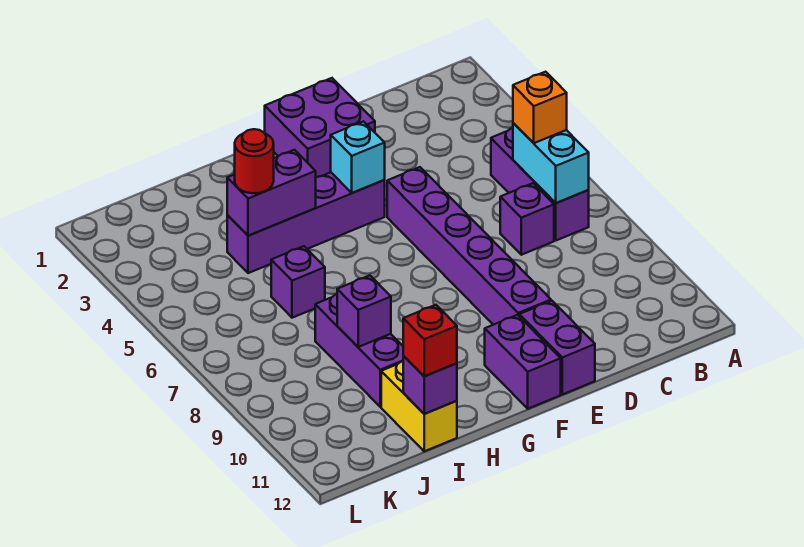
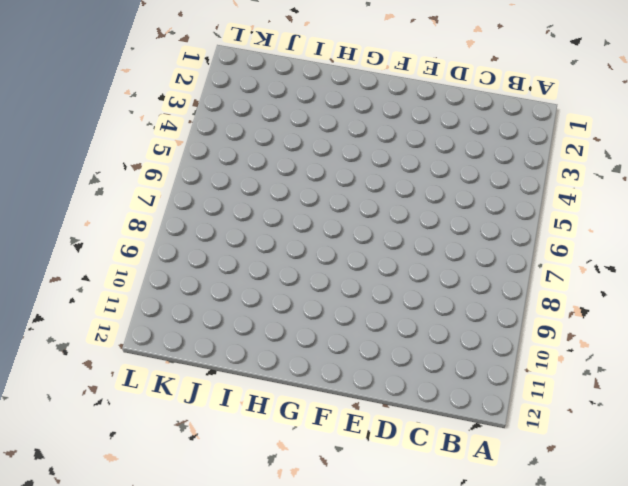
none -> purple brick B5:B7 level 1
none -> purple brick C7 level 1
none -> purple brick E1:F2 level 1

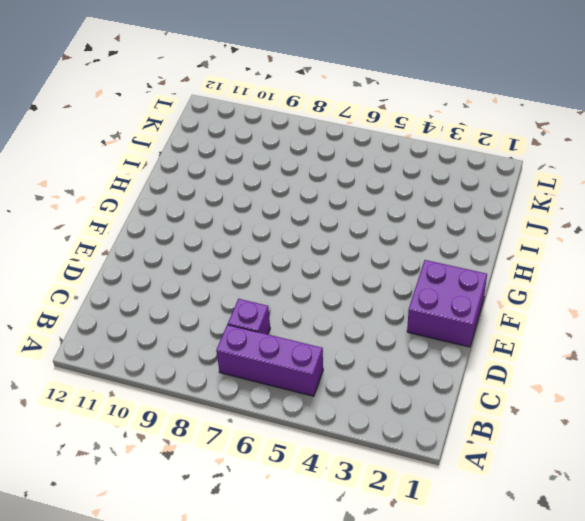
none -> purple brick E5:E10 level 1
none -> purple brick E11:E12 level 1
none -> purple brick F4:I4 level 1

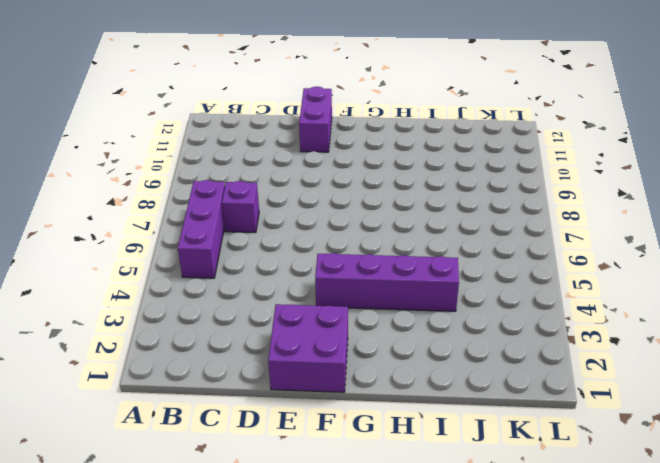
none -> purple brick E5:E10 level 1
none -> purple brick F11:F12 level 1
none -> purple brick I6 level 1

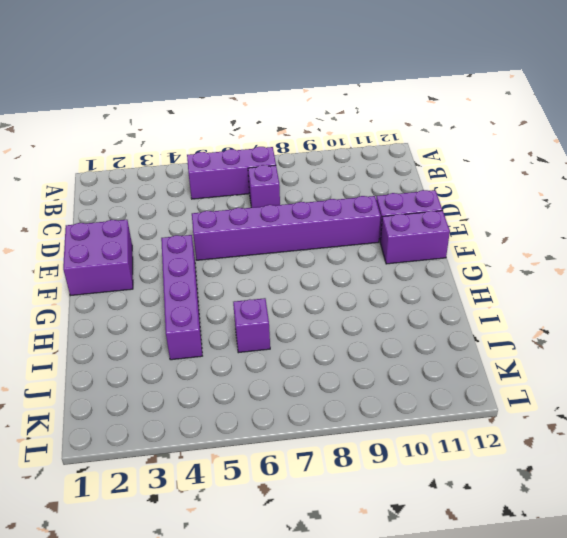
none -> purple brick I8:I10 level 1
none -> yellow brick I11:I12 level 1
none -> cyan brick B6:B7 level 2

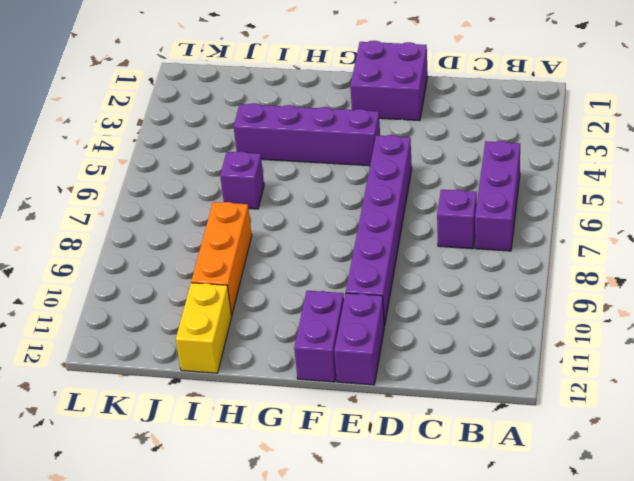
orange brick I8:I10 level 1 -> purple brick I8:I10 level 1
none -> cyan brick B6:B7 level 2
none -> cyan brick F4 level 2
none -> purple brick H4:I4 level 2

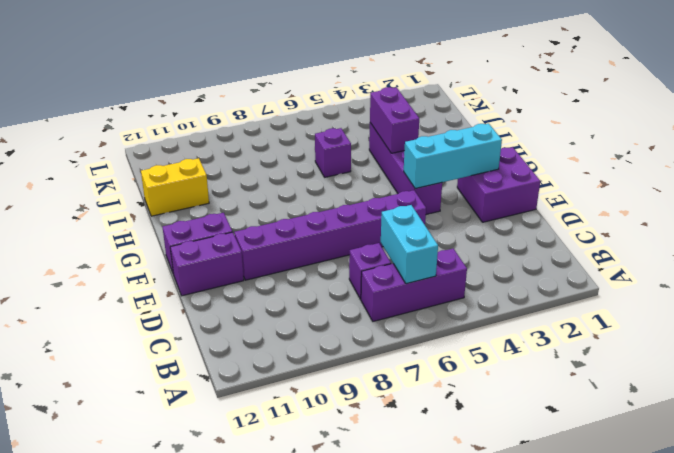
cyan brick B6:C6 level 2 -> cyan brick B6:B7 level 2
cyan brick F2:F4 level 2 -> cyan brick F4 level 2
none -> purple brick I8:I10 level 1
none -> purple brick I9 level 2
none -> purple brick I12 level 2

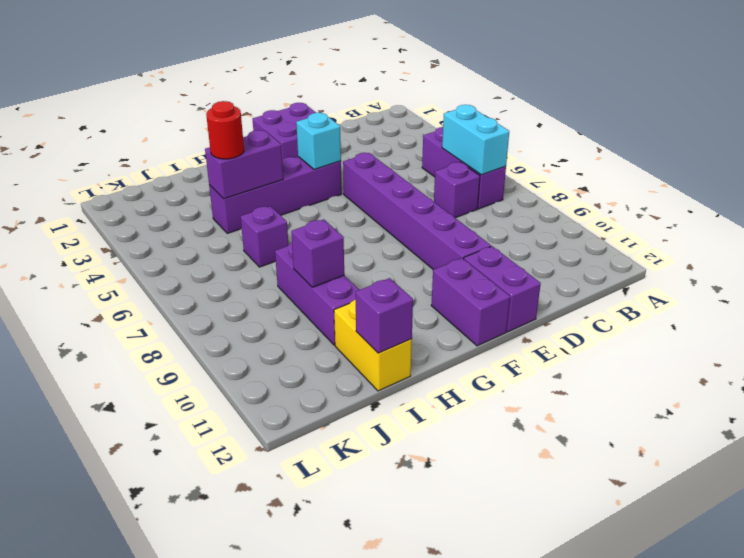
none -> orange brick B6 level 3
none -> red brick I12 level 3

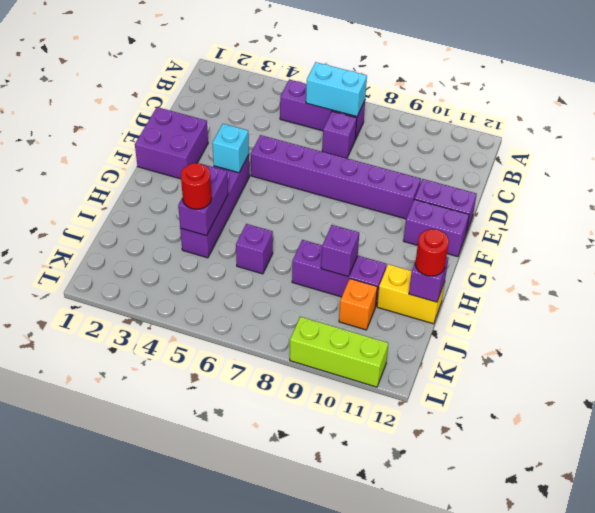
red round brick I12 level 3 -> red brick I12 level 3
orange brick J10 level 1 -> orange brick B6 level 3
lime brick L9:L11 level 1 -> none

